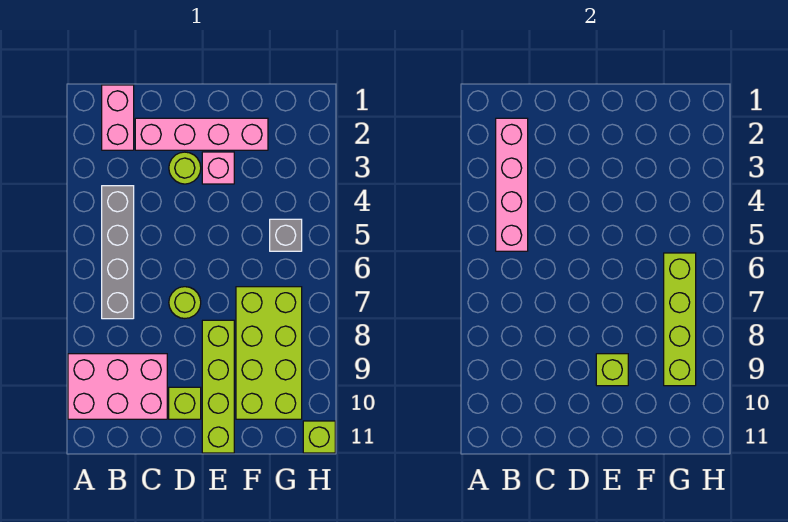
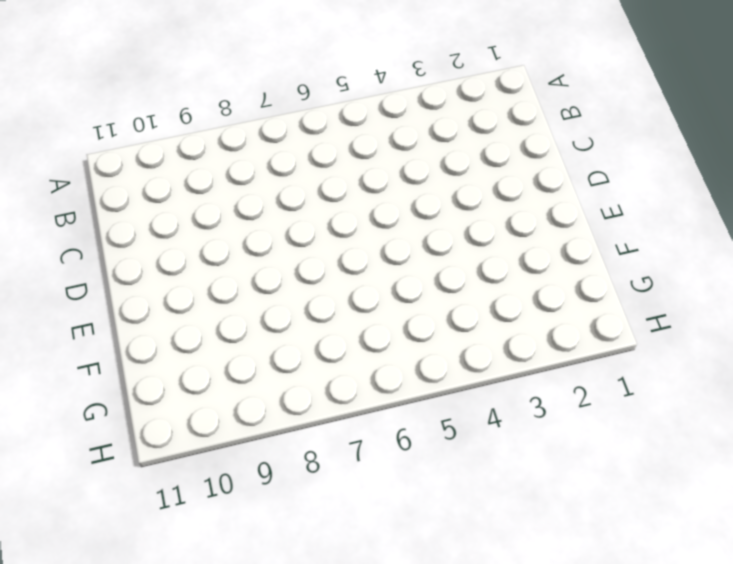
none -> pink brick A9:C10 level 1
none -> pink brick B1:B2 level 1
none -> grey brick B4:B7 level 1

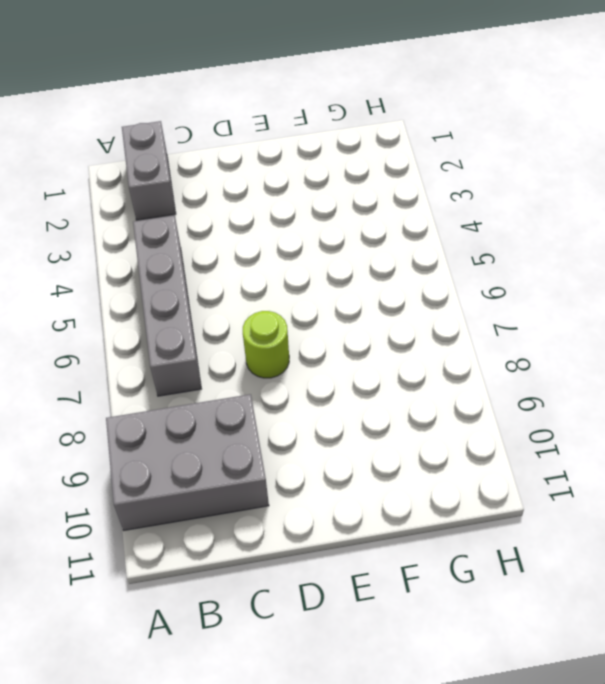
grey brick A9:C10 level 1 -> pink brick A9:C10 level 1
grey brick B1:B2 level 1 -> pink brick B1:B2 level 1
none -> pink brick C2:F2 level 1
none -> lime round brick D3 level 1
none -> lime brick D10 level 1

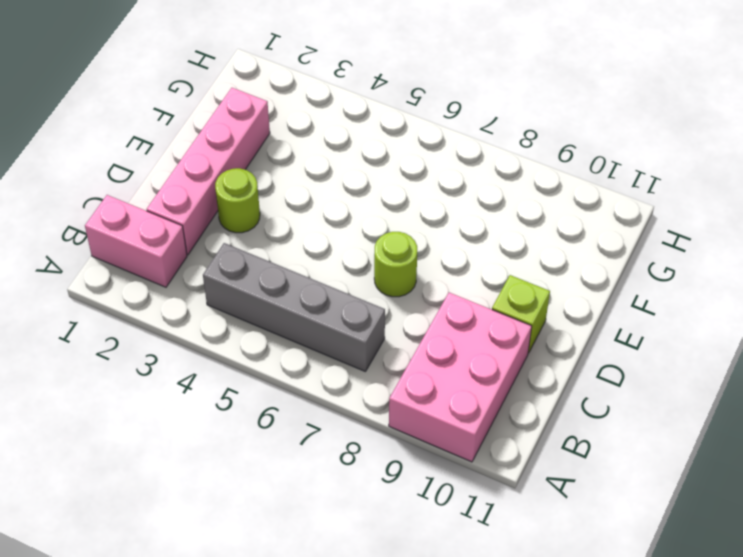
none -> pink brick E3 level 1
none -> lime brick E8:E11 level 1
none -> lime brick F7:G10 level 1

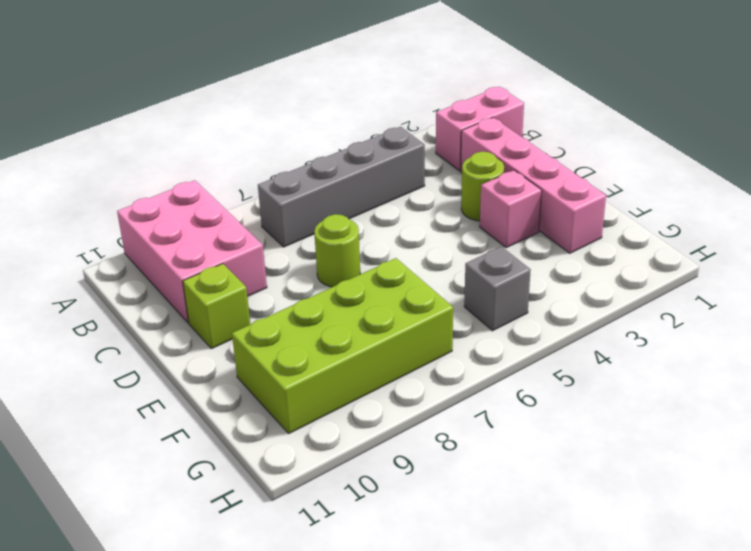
none -> lime brick E8:E11 level 1
none -> lime brick H11 level 1
none -> pink brick B2:B5 level 2

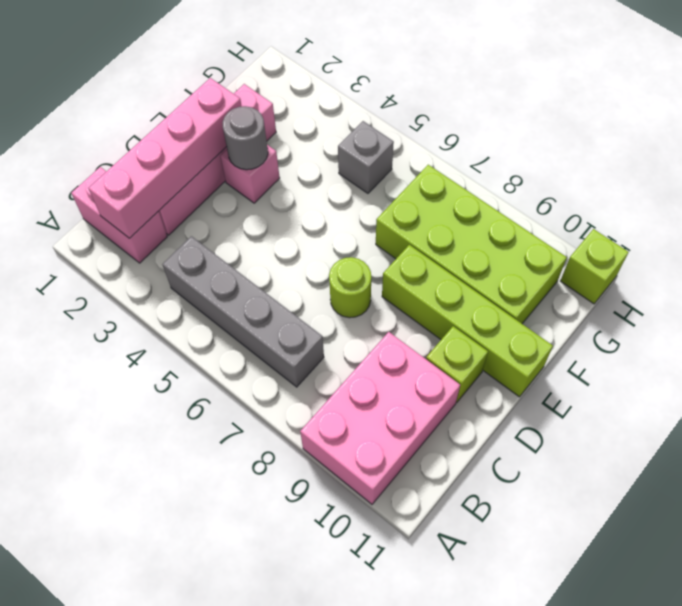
pink brick B2:E2 level 2 -> pink brick B2:B5 level 2
grey round brick E3 level 2 -> none
none -> lime round brick D3 level 1
none -> lime brick E9 level 2
none -> lime brick G6:G9 level 2

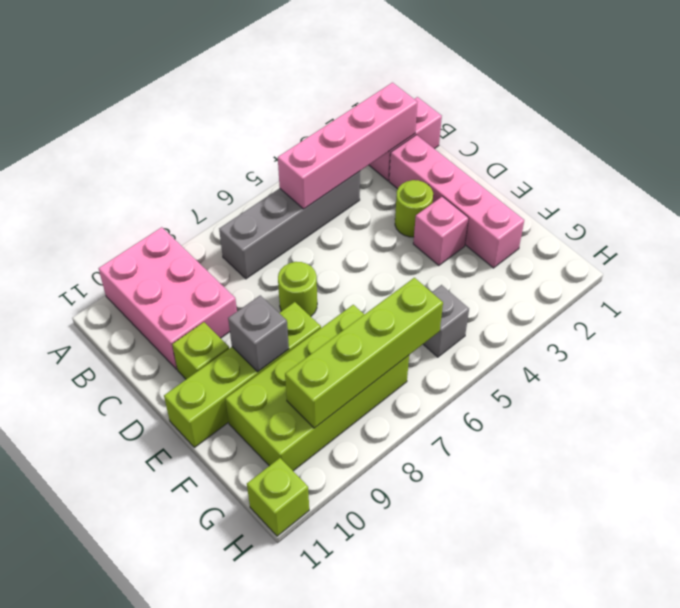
grey brick E9 level 2 -> lime brick E9 level 2

